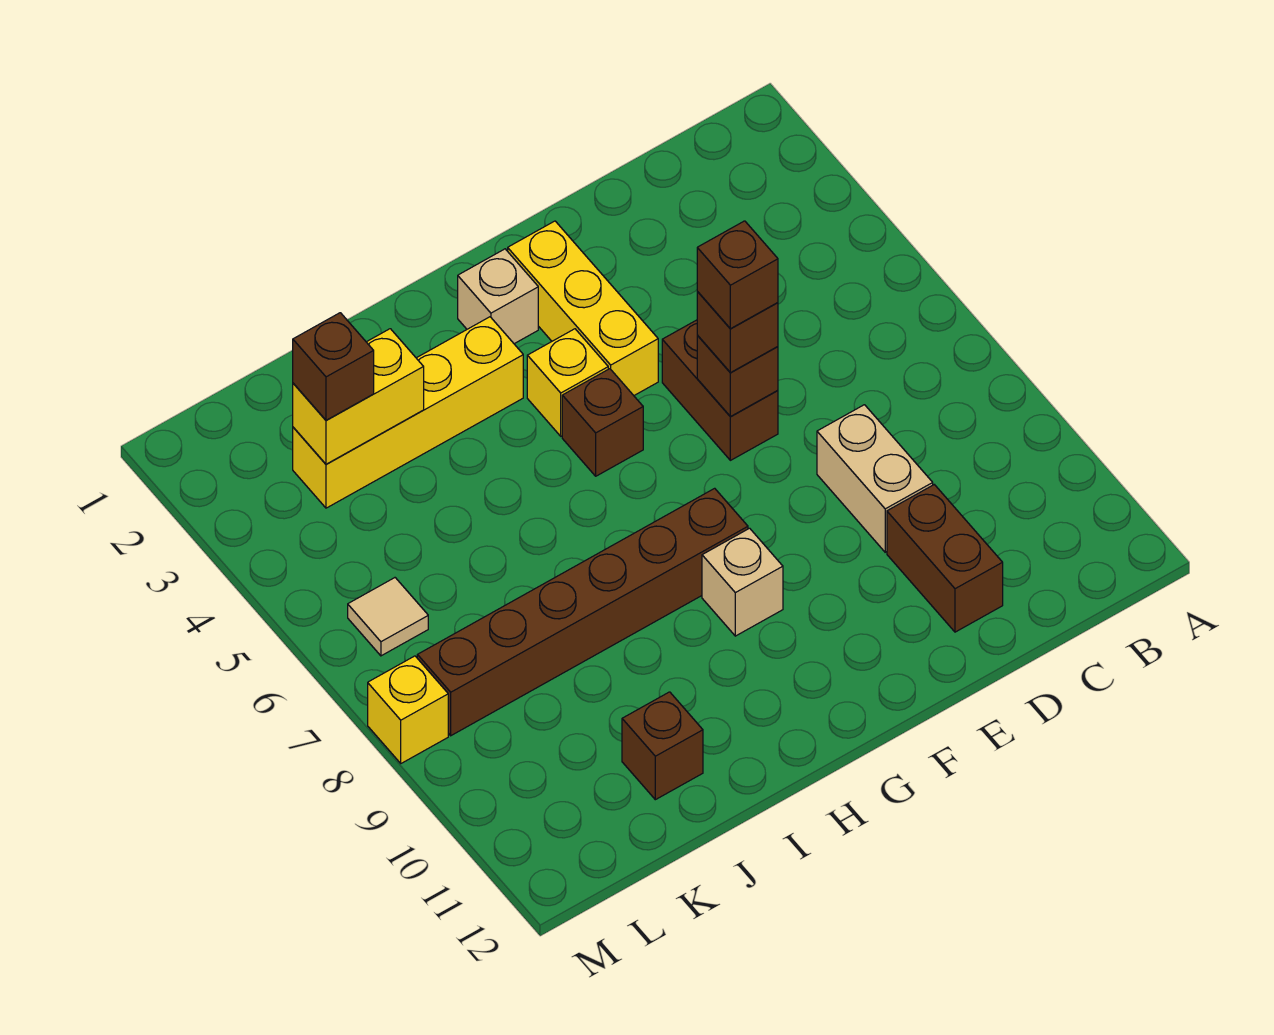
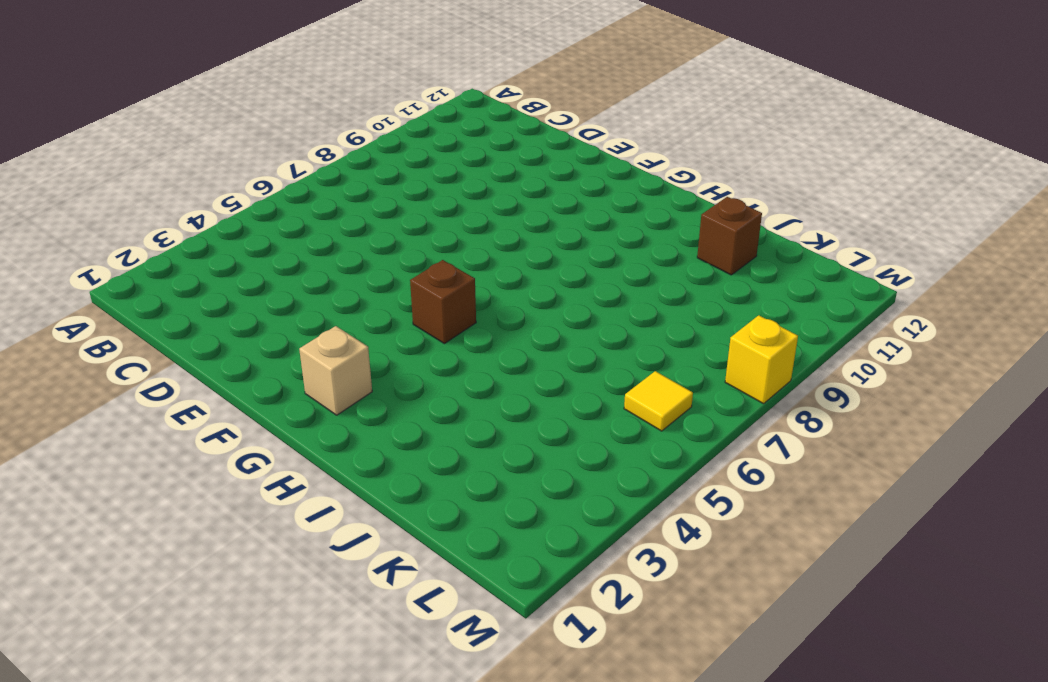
yellow tile L6 level 1 -> tan tile L6 level 1
none -> tan brick D8:D9 level 1
none -> brown brick D10:D11 level 1
none -> brown brick E5:E6 level 1

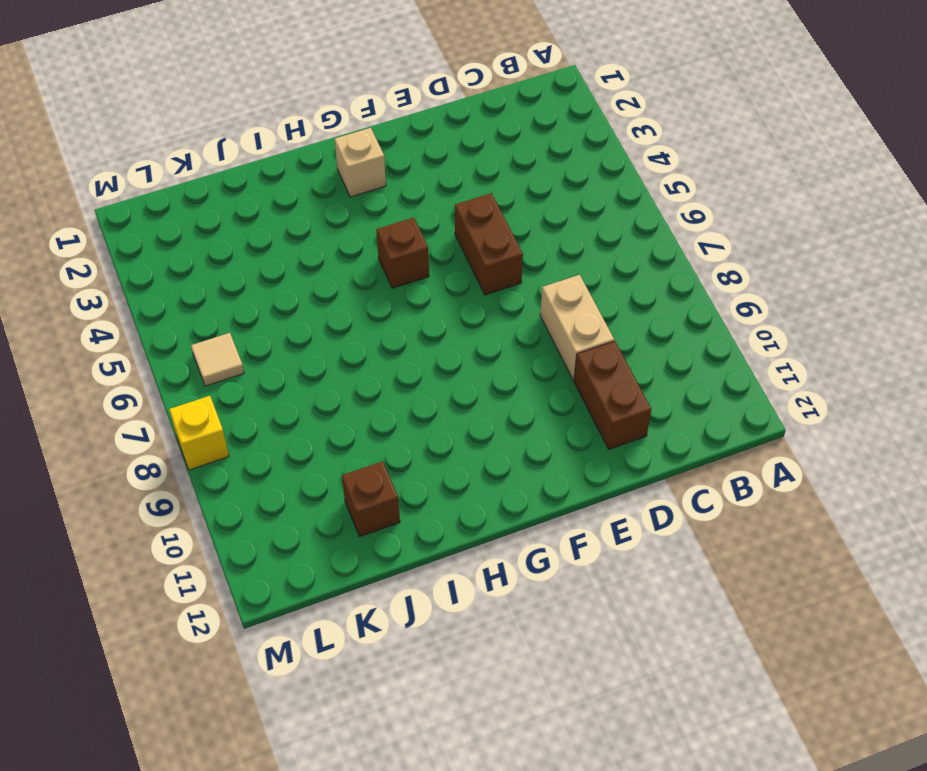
none -> yellow brick F2:F4 level 1
none -> yellow brick G4 level 1
none -> brown brick G8:L8 level 1

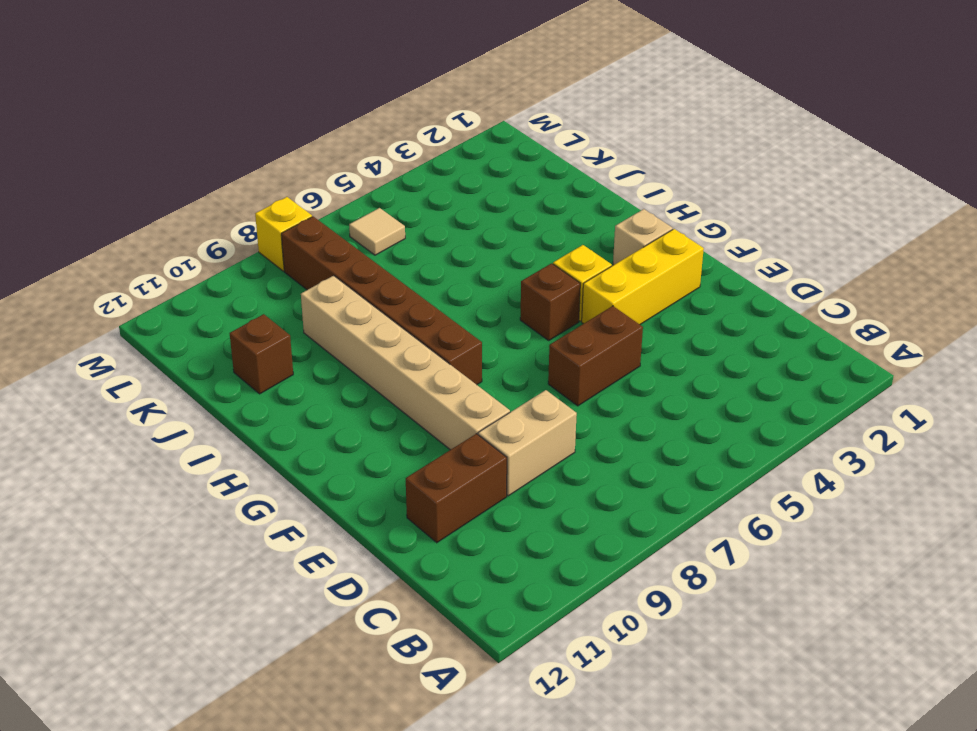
tan brick E9:J9 level 1 -> tan brick G9 level 1
none -> yellow brick H3:K3 level 1
none -> brown brick E6 level 2
none -> yellow brick J3:K3 level 2

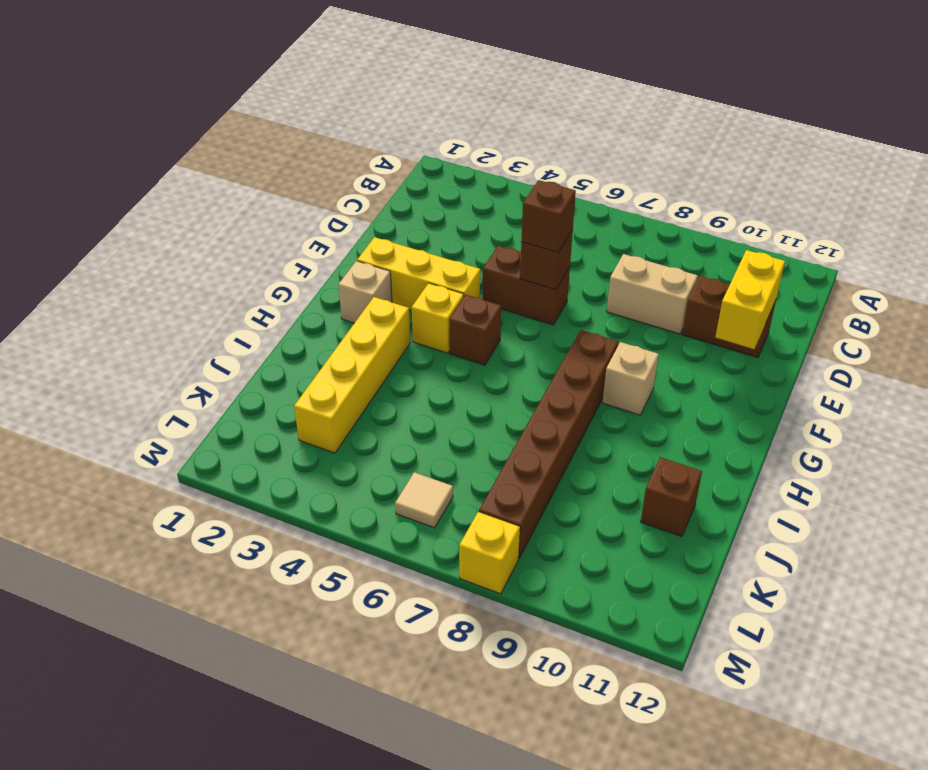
yellow brick D11:E11 level 2 -> yellow brick J3:K3 level 2
none -> brown brick K3 level 3
none -> brown brick E6 level 4

